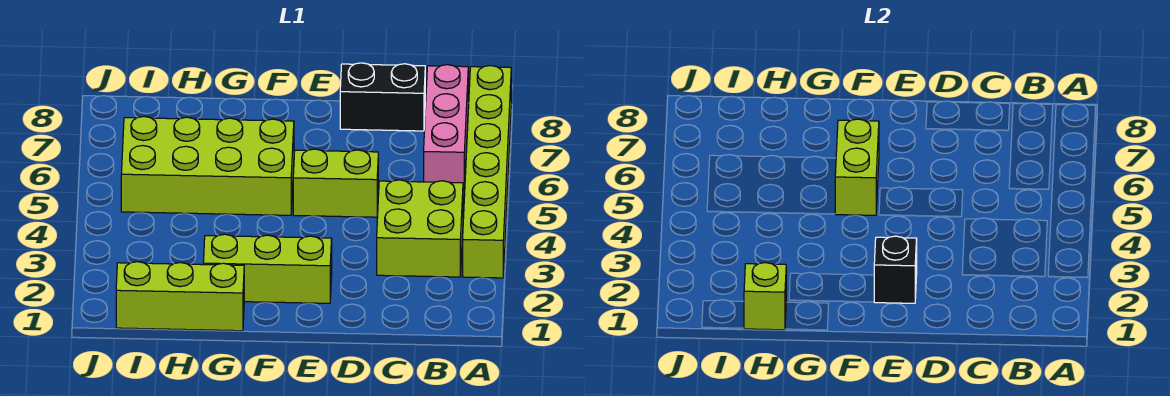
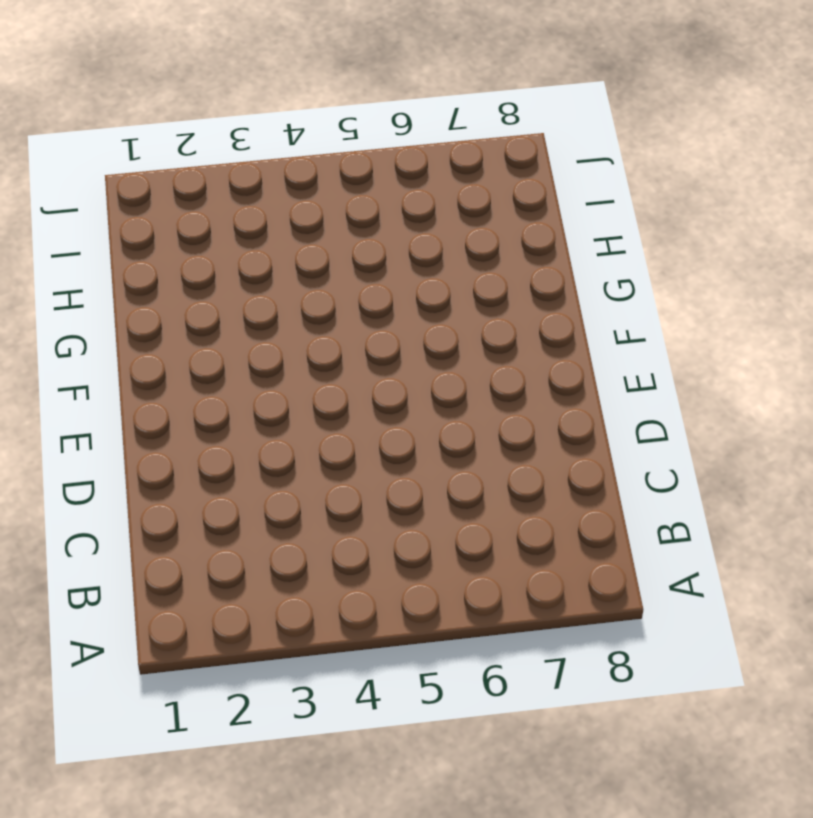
none -> lime brick A3:A8 level 1
none -> lime brick B3:C4 level 1

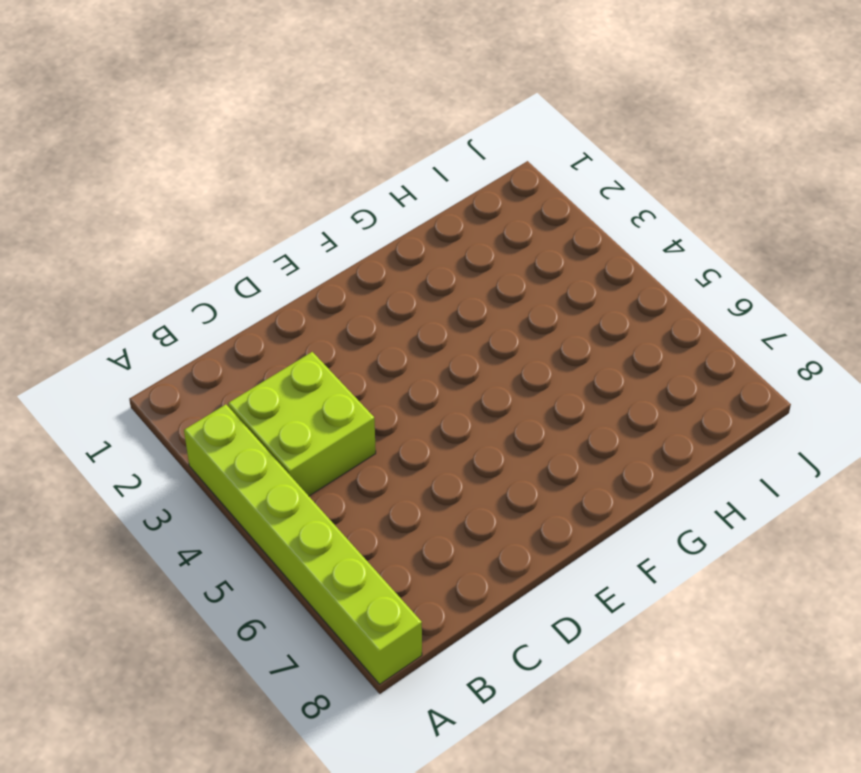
none -> pink brick B6:B8 level 1
none -> black brick C8:D8 level 1

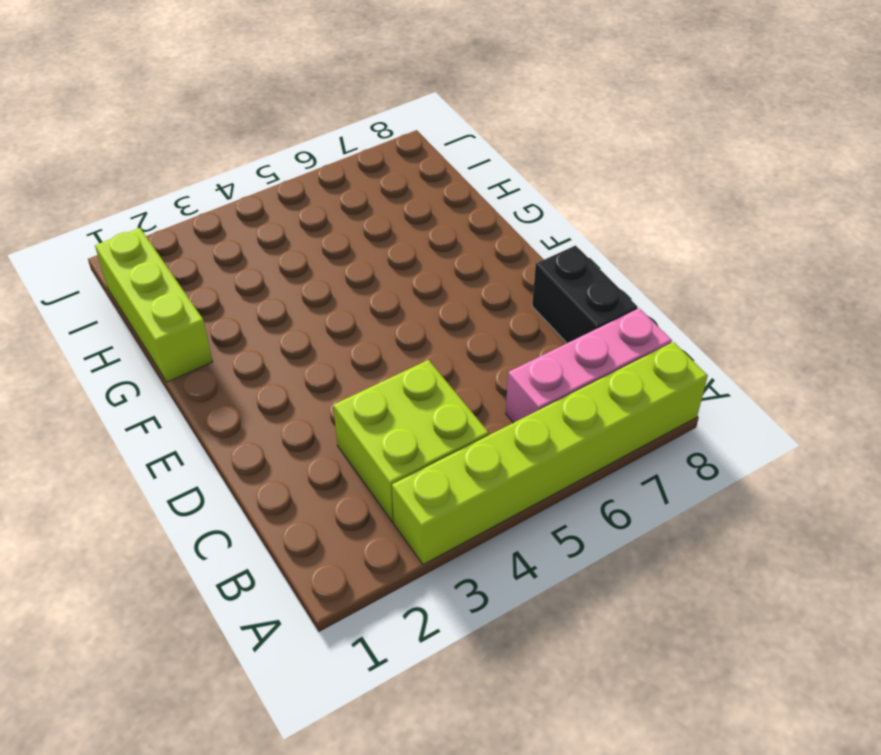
none -> lime brick D5:E5 level 1
none -> lime brick E2:G2 level 1

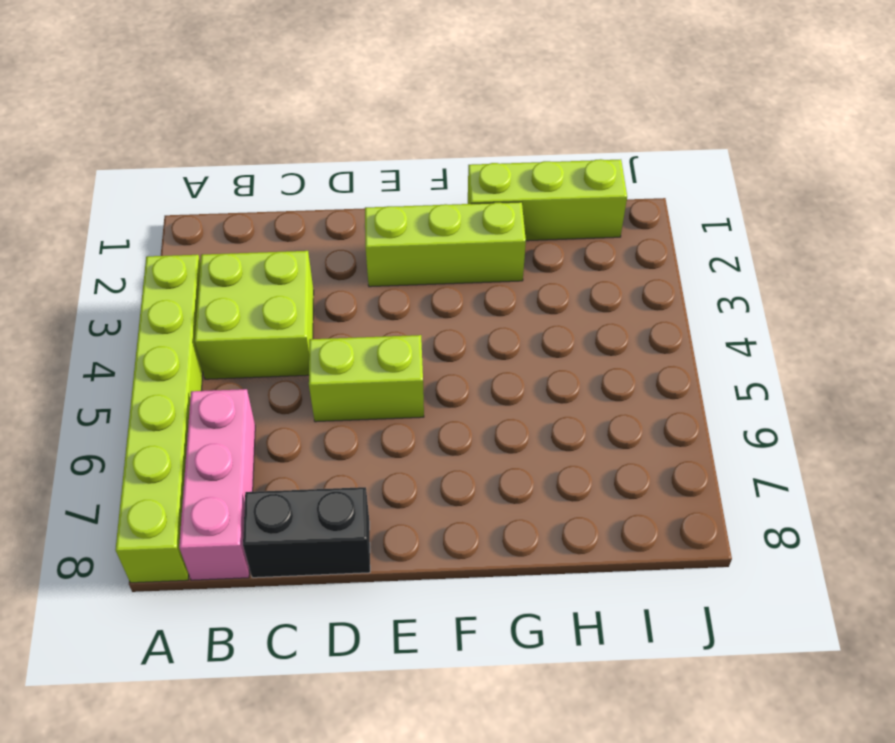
none -> lime brick F5:I6 level 1
none -> black brick E2 level 2

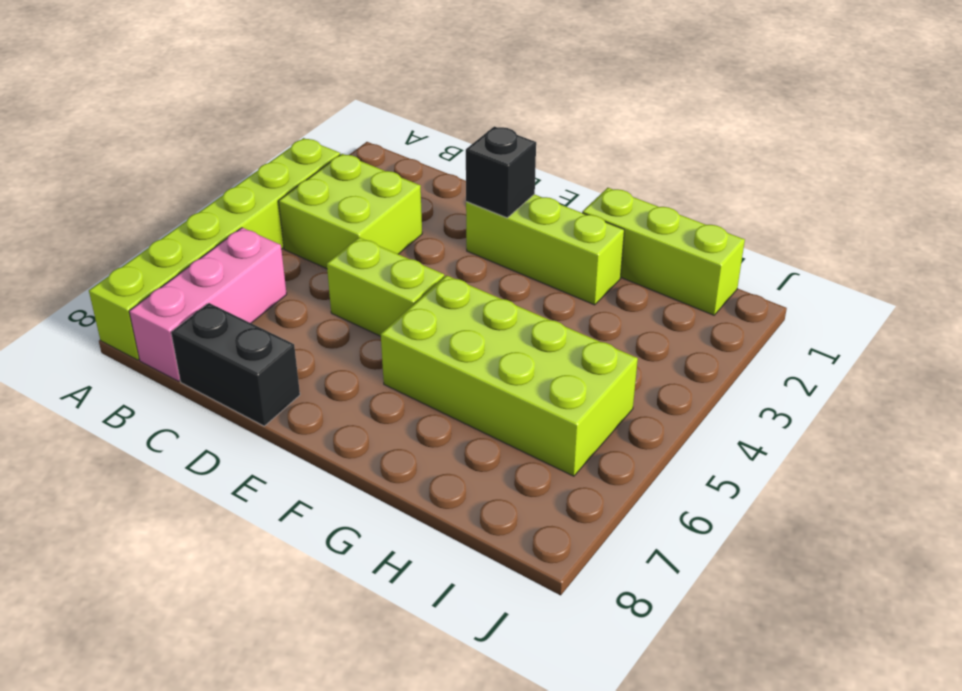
none -> lime brick F5:F6 level 2
none -> lime brick H1 level 2

